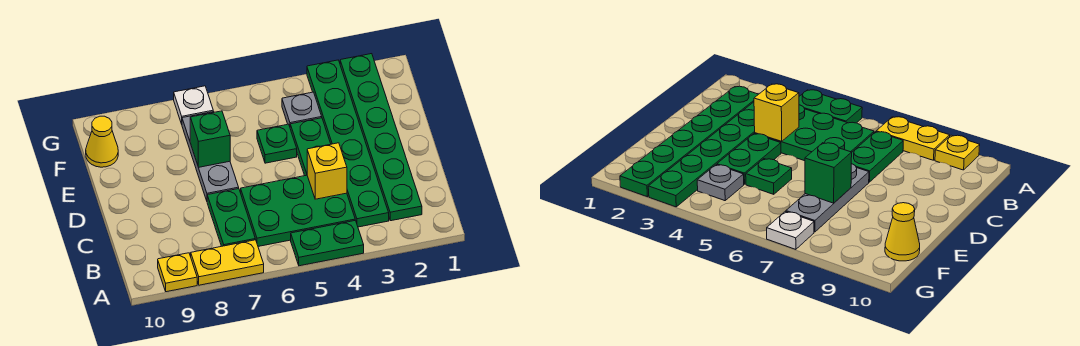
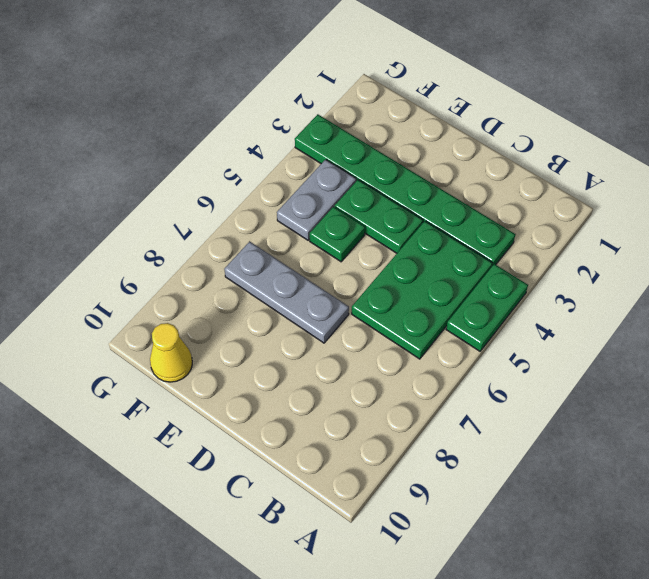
grey plate F4:F5 level 1 -> grey plate F4 level 1
none -> yellow plate A7:A8 level 1
none -> yellow plate A9 level 1
none -> green plate B2:G2 level 1

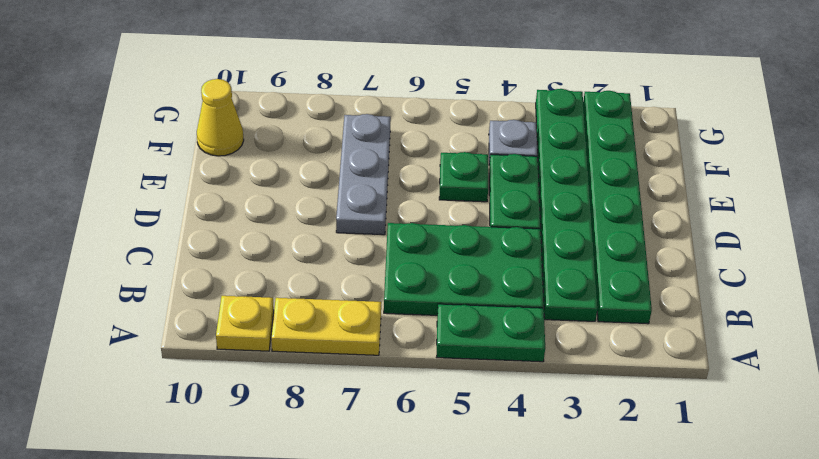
none -> green plate B7:C7 level 1
none -> white plate G7 level 1
none -> yellow brick C4 level 2

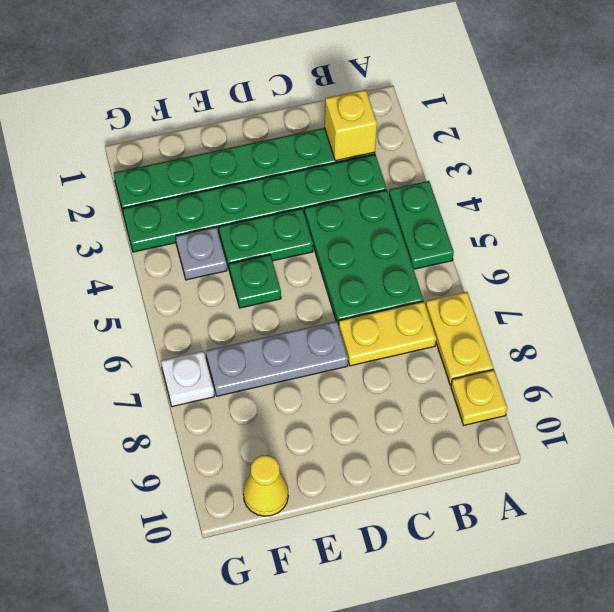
yellow brick B2 level 2 -> yellow brick C4 level 2
yellow plate B7:C7 level 1 -> green plate B7:C7 level 1
none -> green brick E7 level 2

